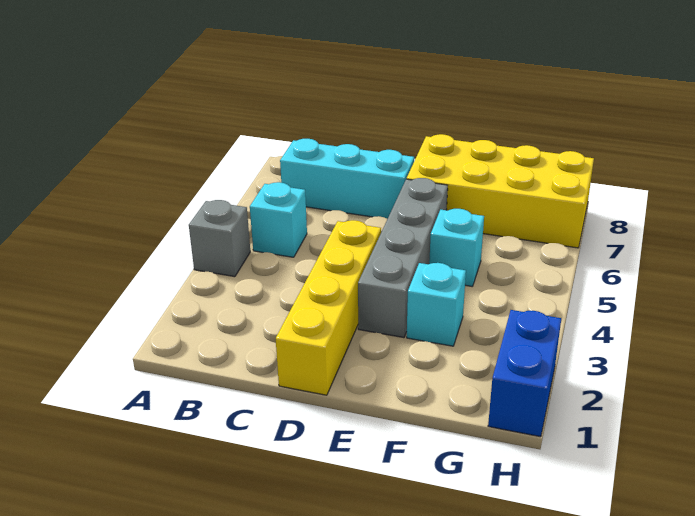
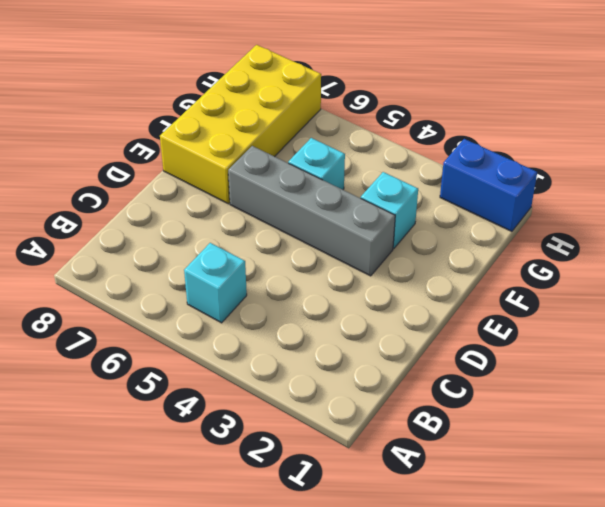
none -> grey brick A4 level 1
none -> cyan brick B7:D7 level 1

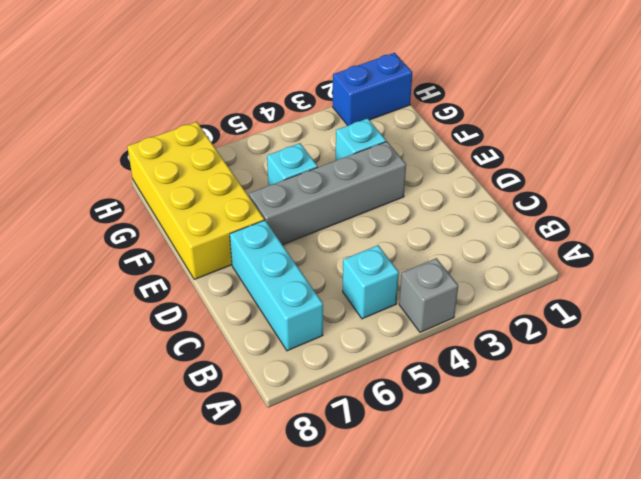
none -> yellow brick D1:D4 level 1

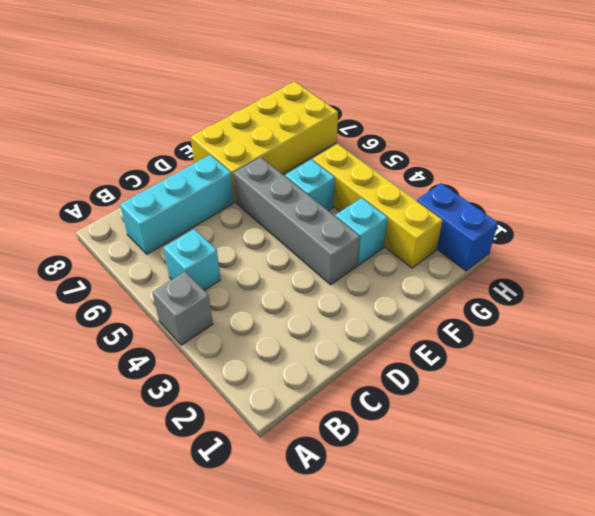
yellow brick G2:G5 level 1 -> yellow brick D1:D4 level 1

